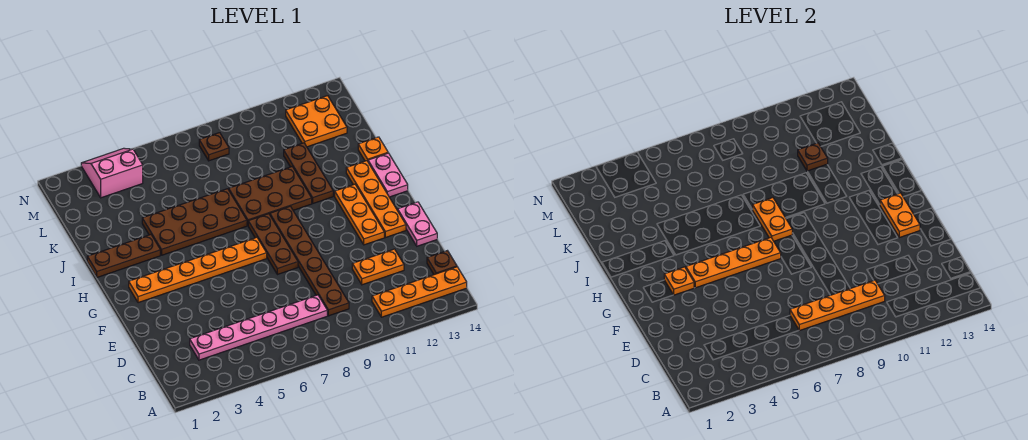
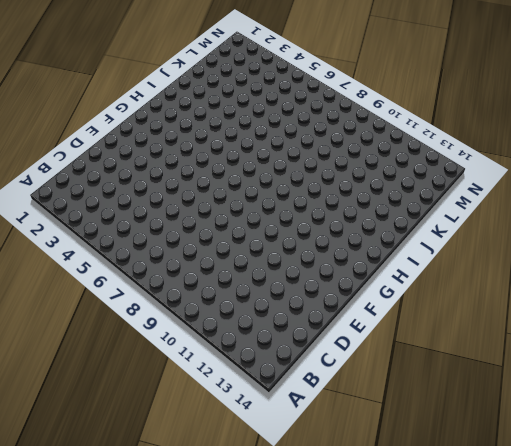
none -> orange plate B11:B14 level 1
none -> pink plate C3:C8 level 1
none -> brown plate C9:H9 level 1

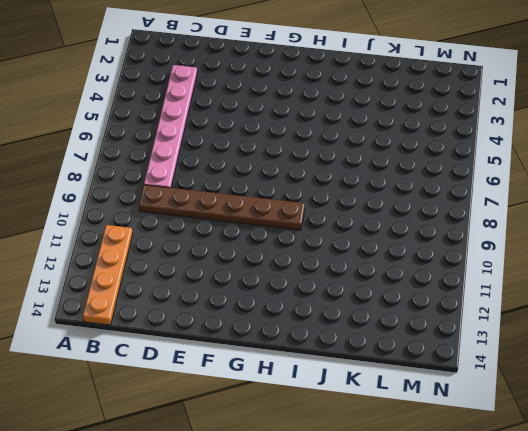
none -> brown plate C14 level 1
none -> orange plate D11:D12 level 1
none -> pink plate E14:F14 level 1

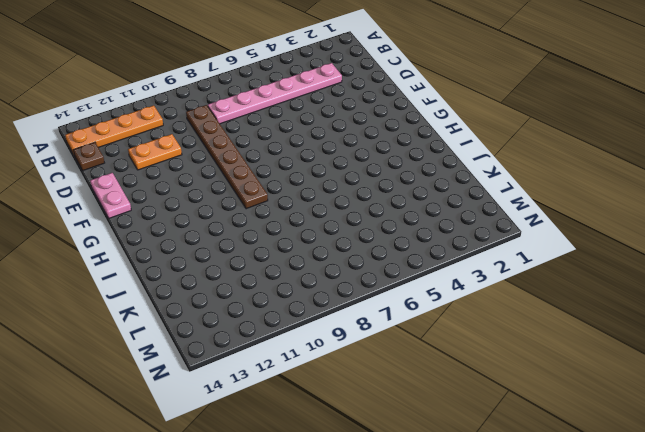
none -> brown plate F8:H8 level 1
none -> orange plate F12:H12 level 1
none -> orange plate F13:I13 level 1

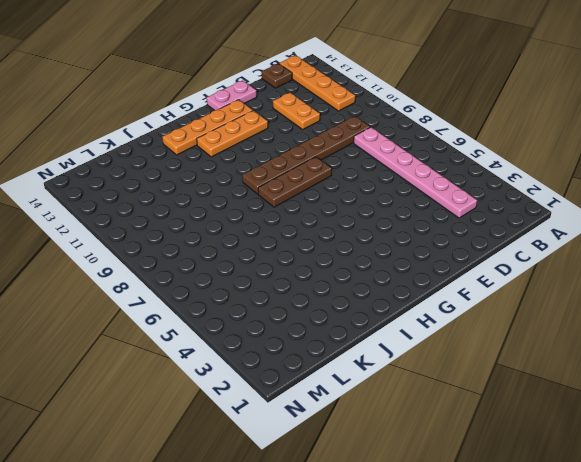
none -> orange plate G2:G7 level 1
none -> pink plate H14:I14 level 1
none -> brown plate I1:I3 level 1

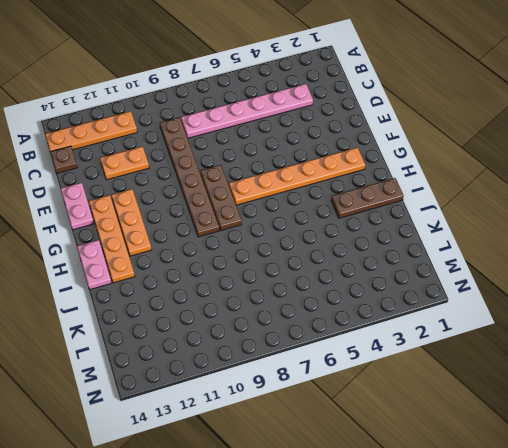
none -> brown plate I4:J7 level 1
none -> brown plate I8:J10 level 1
none -> brown plate I11:K11 level 1

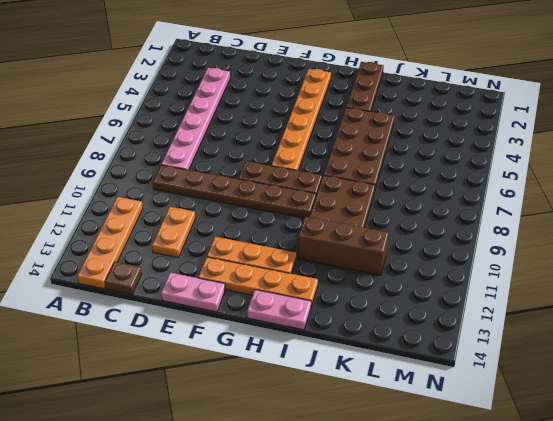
brown brick I11:K11 level 1 -> brown plate I11:K11 level 1
none -> orange plate J14 level 1
none -> orange plate L12:M13 level 1
none -> pink slope M3:N4 level 1 top M

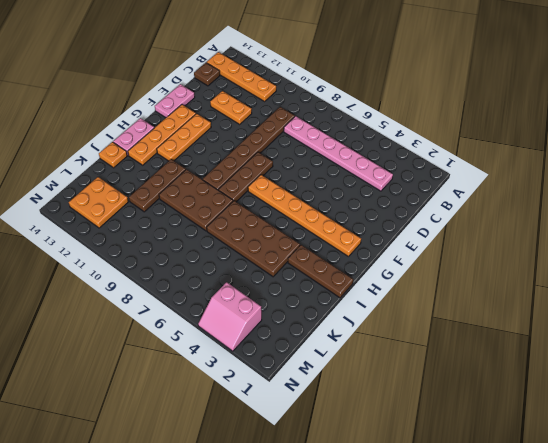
none -> brown plate M8 level 1
none -> orange plate C7:C10 level 2
none -> orange plate F13:G13 level 2

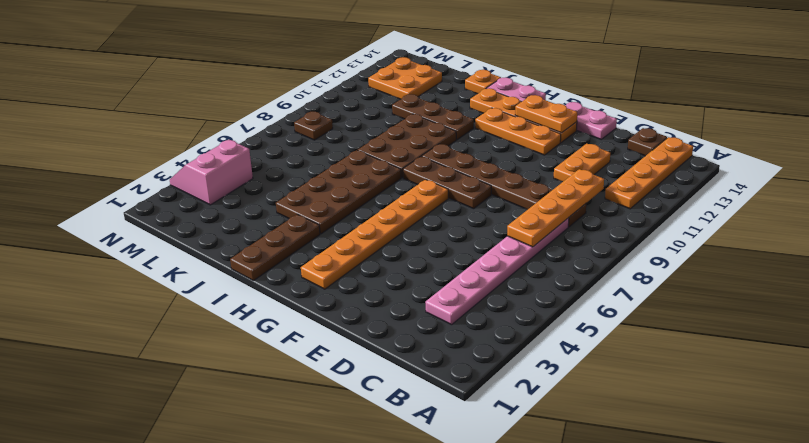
none -> orange plate G3 level 2
none -> orange plate G4:G7 level 2
none -> orange plate H8:I8 level 2

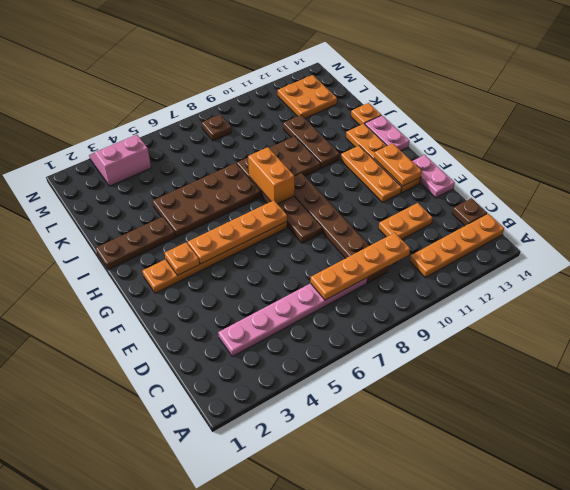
orange brick H8:I8 level 2 -> orange plate H8:I8 level 2
none -> brown plate K11 level 2

